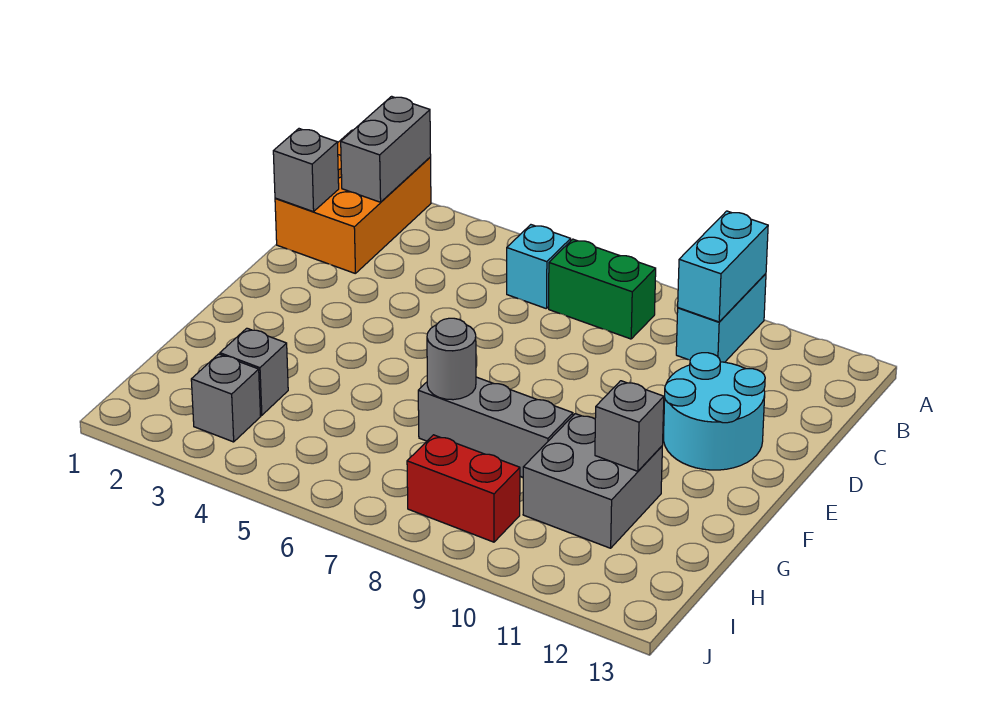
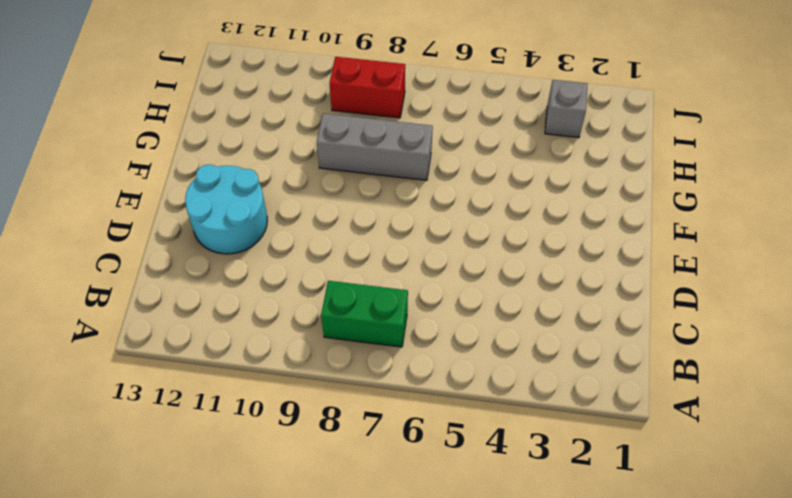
none -> orange brick A1:C2 level 1
none -> cyan brick A10:B10 level 1
none -> cyan brick B6 level 1

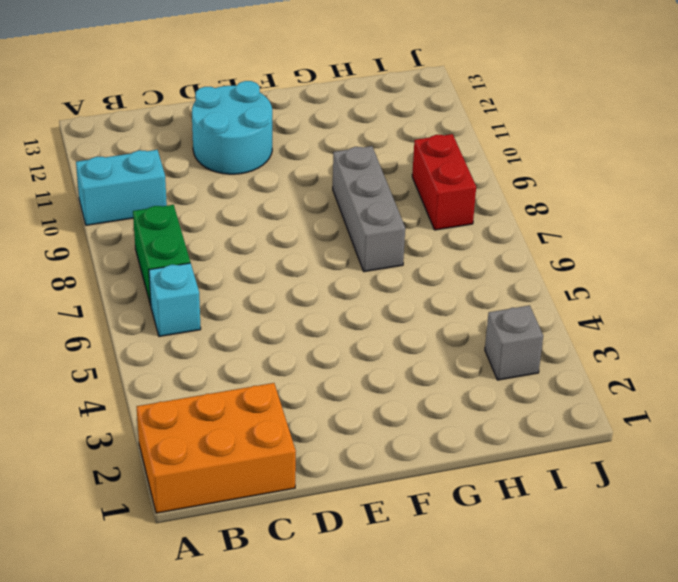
none -> grey brick G10:H11 level 1
none -> grey brick H3 level 1
none -> grey brick A2:B2 level 2

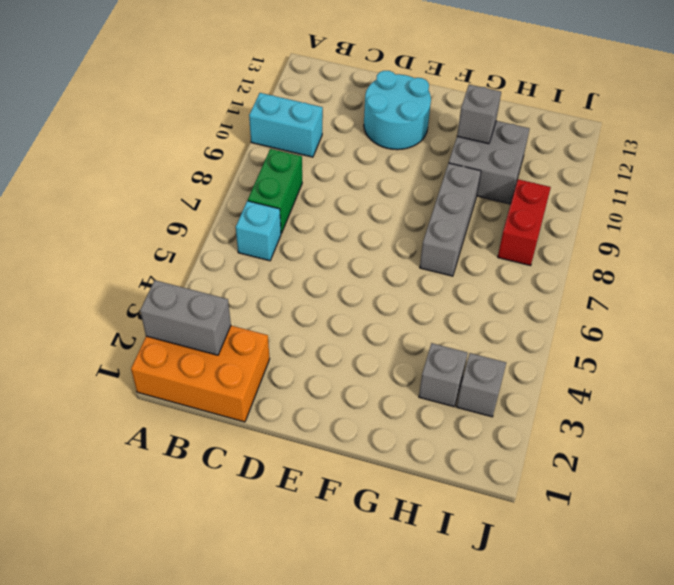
none -> cyan brick A10:B10 level 2
none -> grey brick C1 level 2
none -> grey round brick G7 level 2

